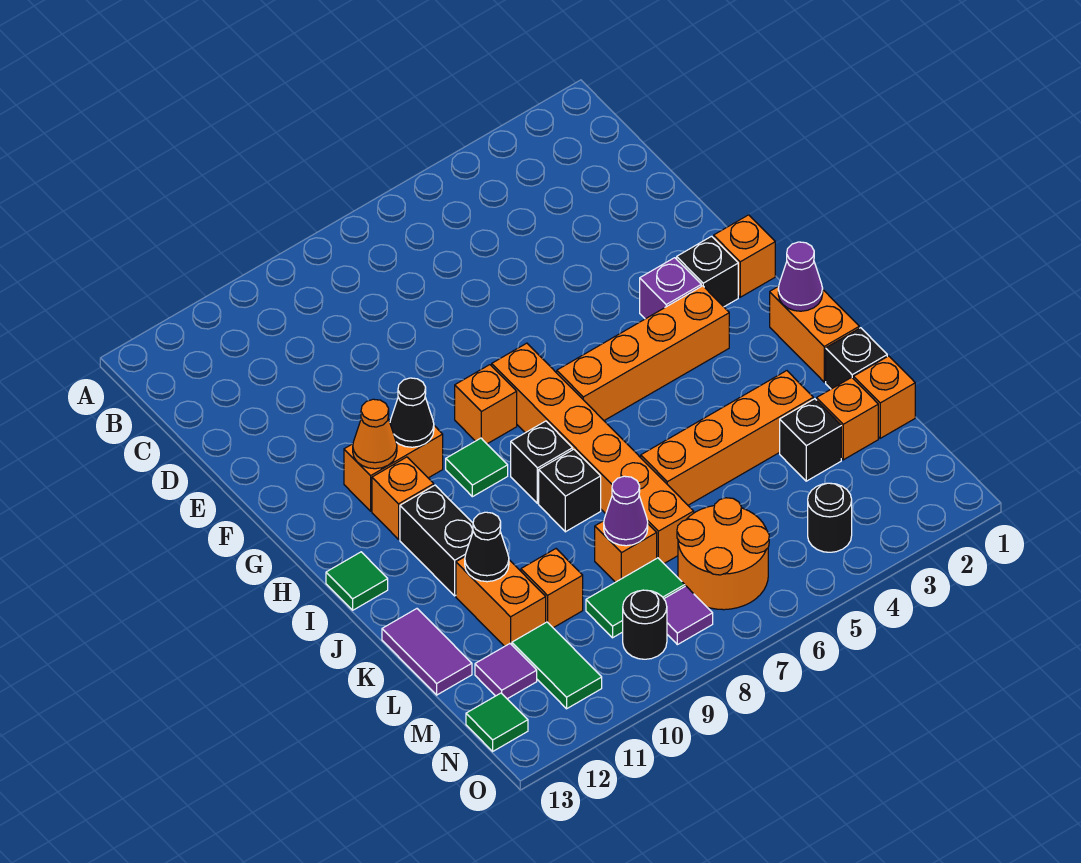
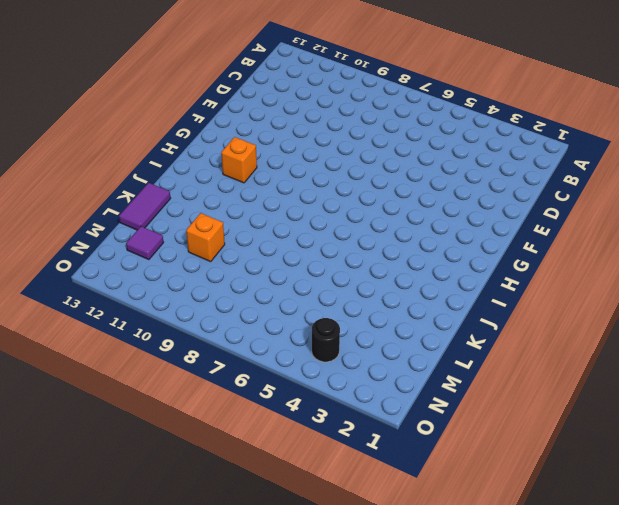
none -> orange brick G1 level 1
none -> black brick G2 level 1
none -> purple brick G3 level 1
none -> orange brick G7:L7 level 1

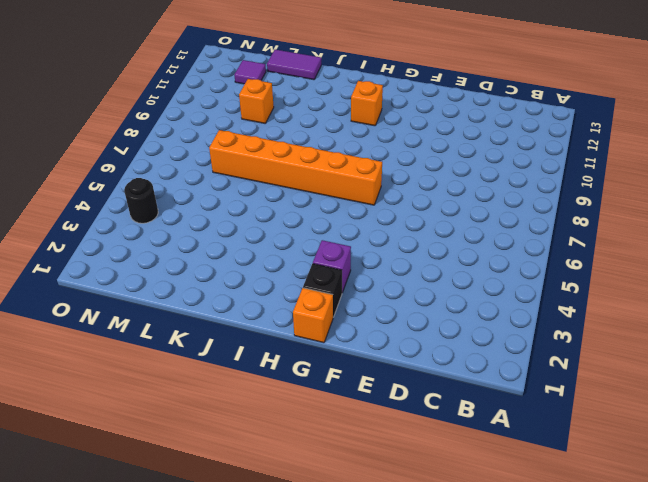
none -> orange brick G8 level 1
none -> orange brick G10:G11 level 1
none -> orange brick H3:H6 level 1
none -> green tile H9 level 1

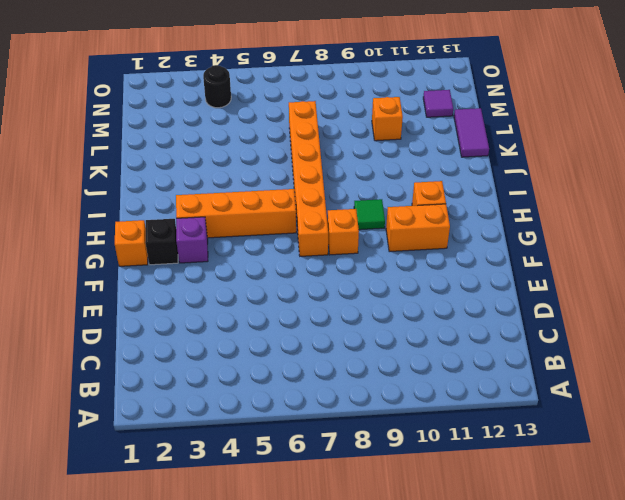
none -> orange brick I1:J1 level 1
none -> black brick I8 level 1
none -> black brick I11:J11 level 1
none -> green tile I13 level 1

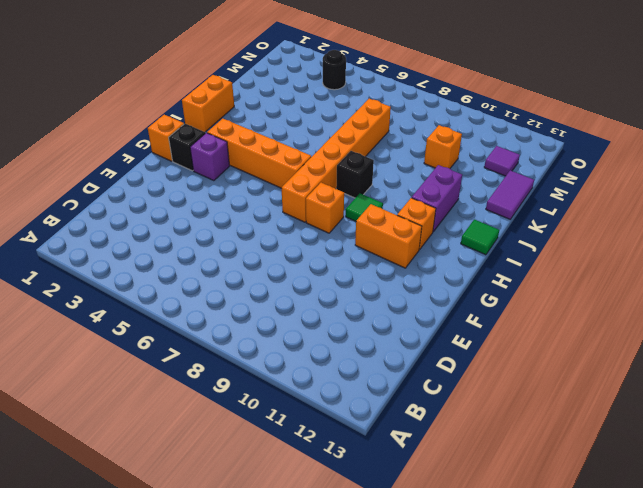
purple brick I11:J11 level 1 -> black brick I11:J11 level 1
none -> black brick J8 level 1
none -> black brick K1 level 1
none -> orange brick K3:K6 level 1
none -> orange brick K11:L11 level 1

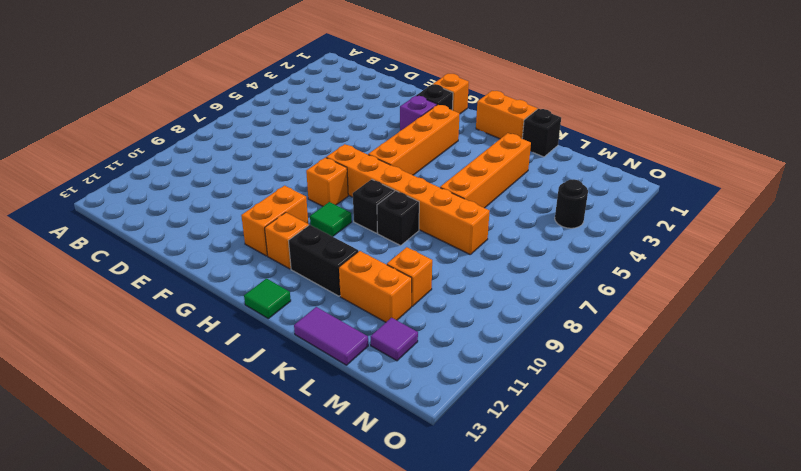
none -> orange brick L1 level 1
none -> orange brick L2 level 1
none -> black brick L3 level 1
none -> orange brick L8 level 1

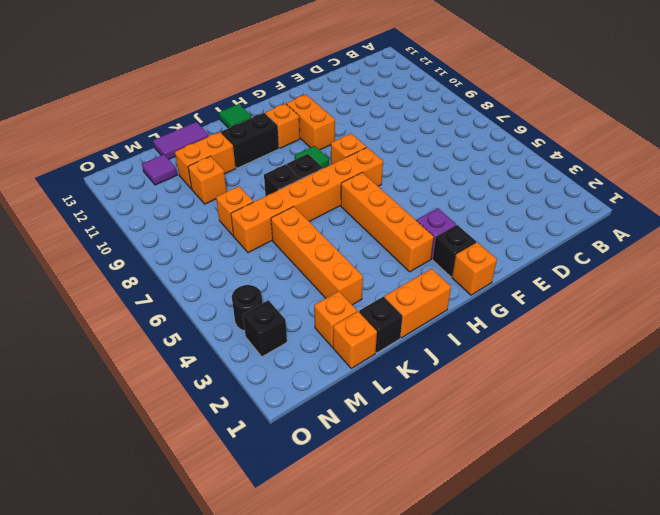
black brick N3 level 1 -> black brick L3 level 1
none -> orange round brick M6:N7 level 1
none -> green tile M8:M9 level 1
none -> green tile M11:N11 level 1
none -> purple tile N8 level 1

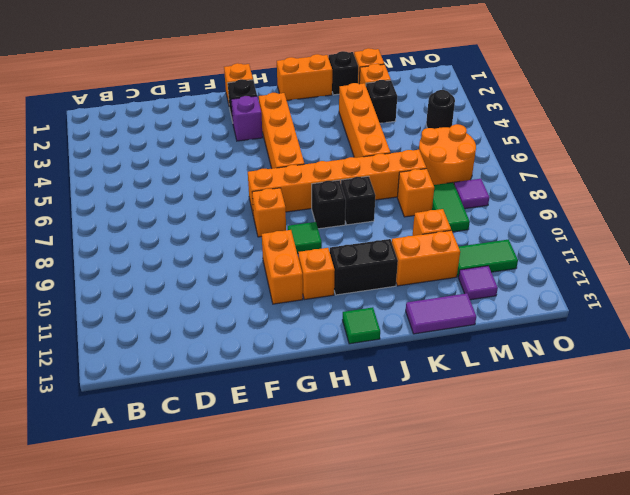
none -> black round brick N9 level 1
none -> green tile N13 level 1
none -> black cone G10 level 2
none -> orange cone G11 level 2

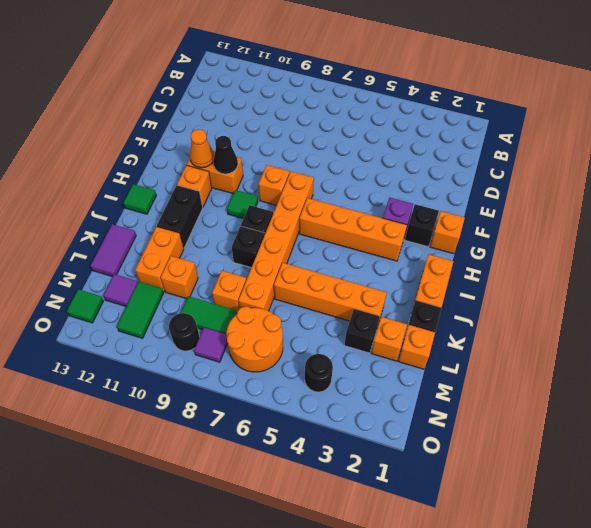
none -> purple cone I1 level 2
none -> black cone K11 level 2
none -> purple cone L8 level 2

